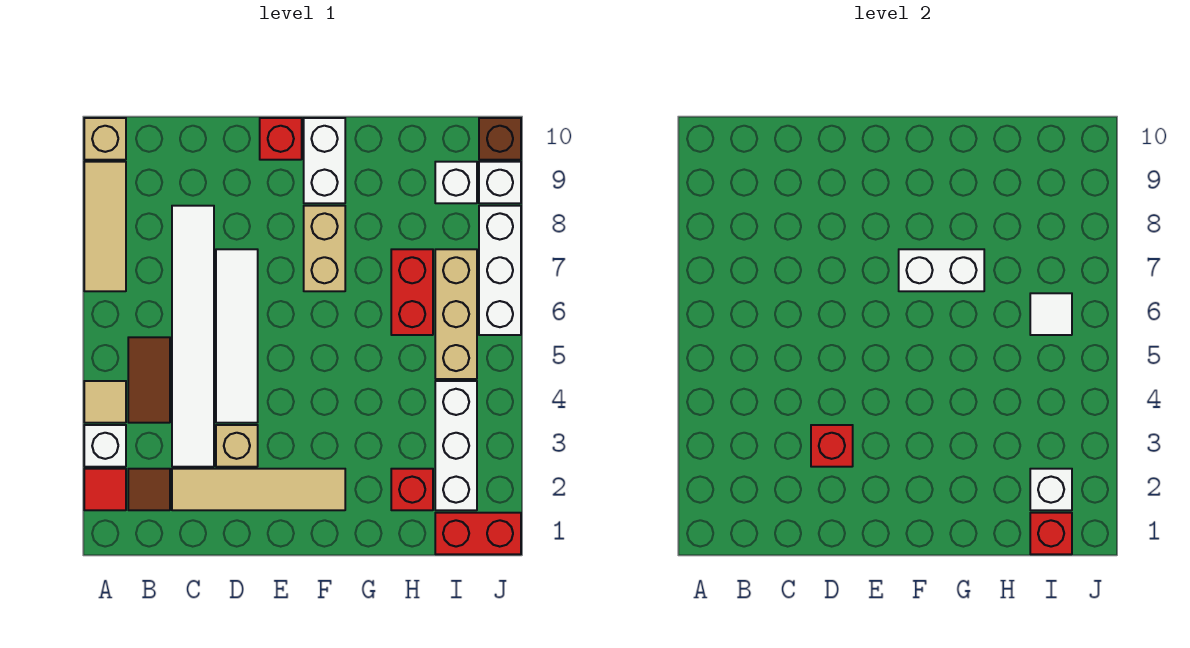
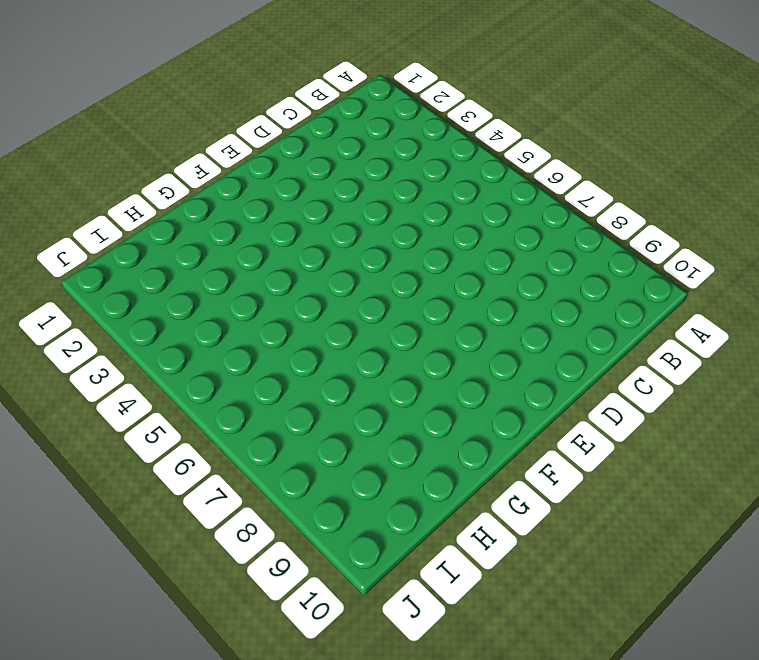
none -> red tile A2 level 1
none -> white brick A3 level 1
none -> tan tile A4 level 1

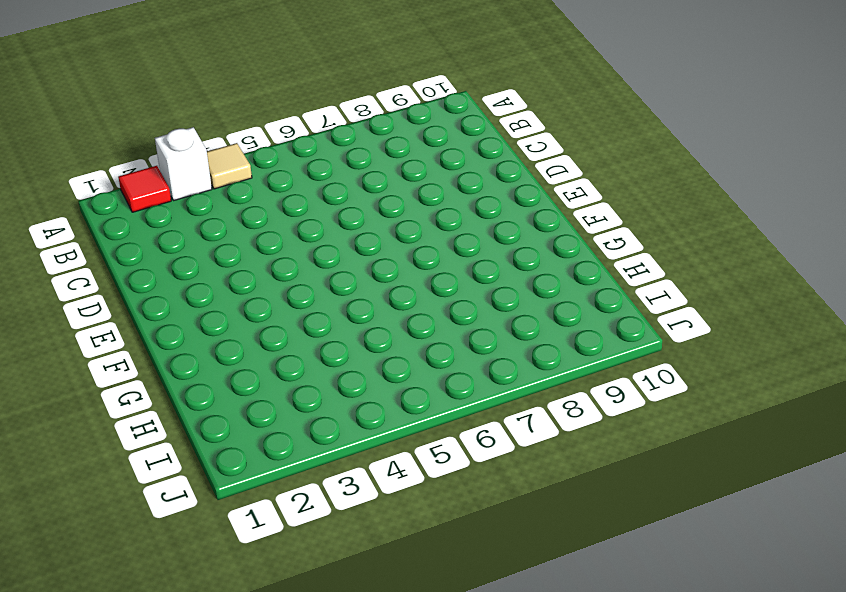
none -> tan tile A7:A9 level 1
none -> tan brick A10 level 1
none -> brown tile B2 level 1

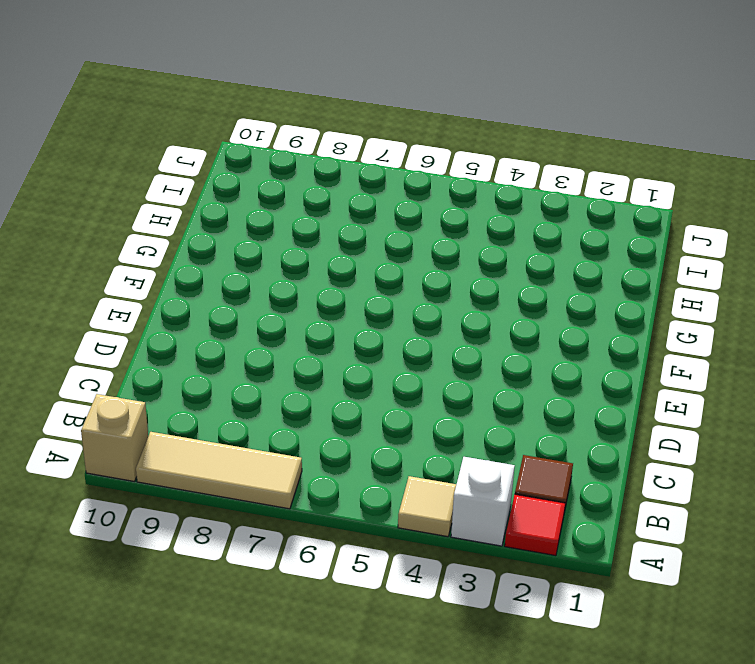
none -> brown tile B4:B5 level 1
none -> tan tile C2:F2 level 1
none -> white tile C3:C8 level 1

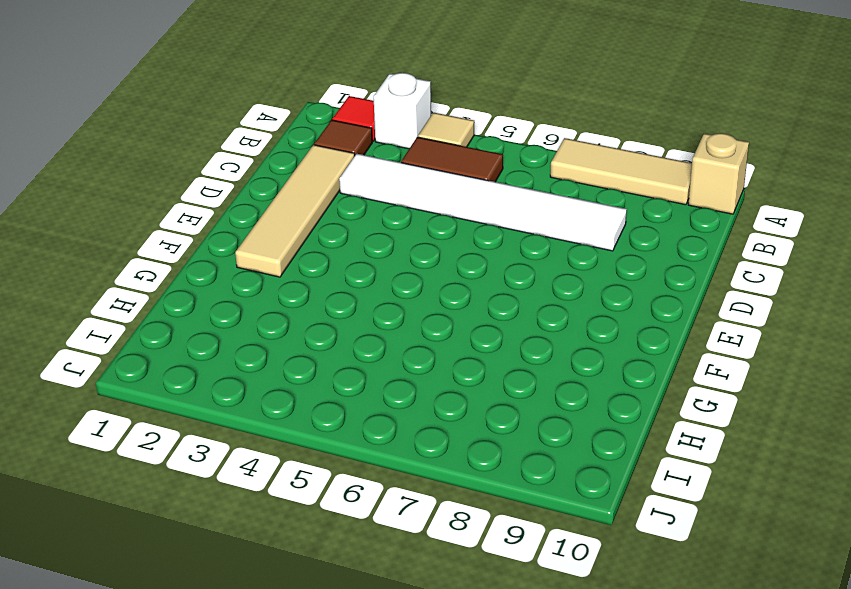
none -> tan brick D3 level 1
none -> white tile D4:D7 level 1
none -> red brick E10 level 1

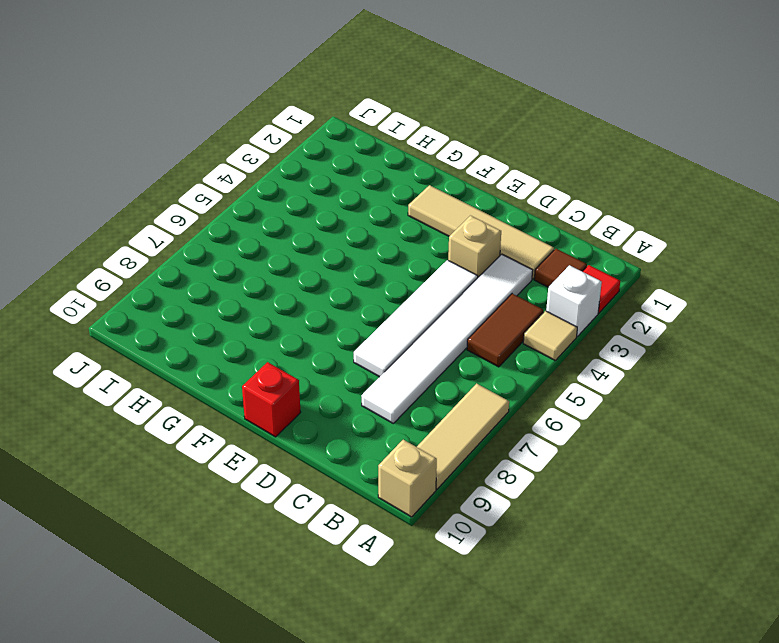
none -> tan brick F7:F8 level 1
none -> white brick F9:F10 level 1
none -> red brick H2 level 1

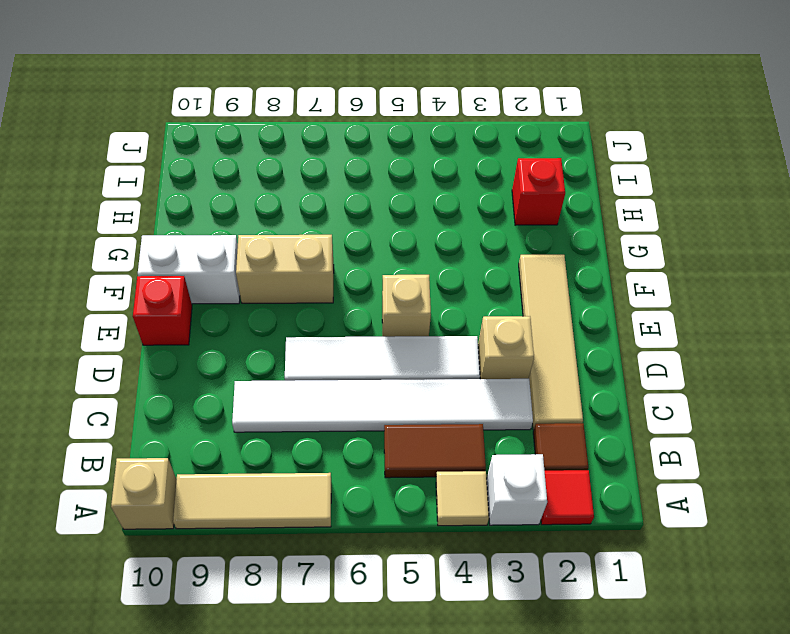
tan brick E5 level 1 -> none
none -> red brick H6:H7 level 1
none -> red brick I1:J1 level 1
none -> white brick I2:I4 level 1

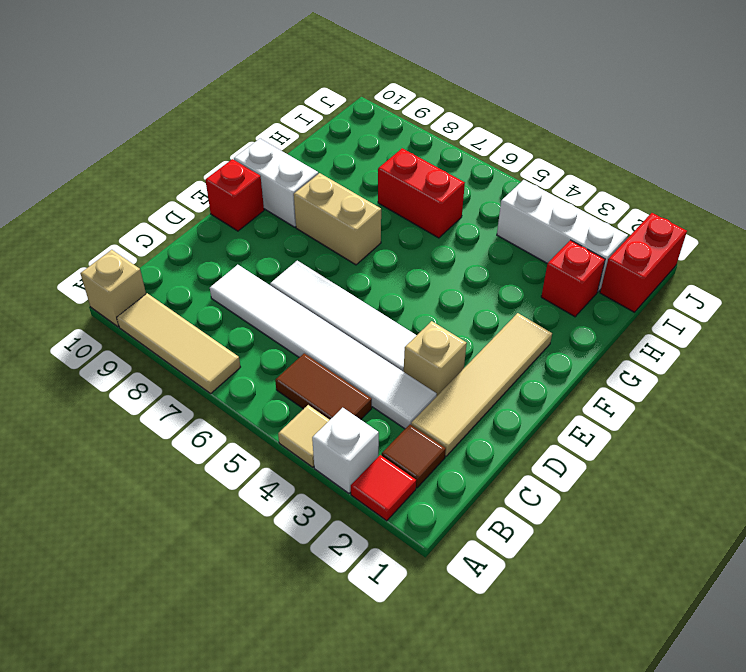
none -> tan brick I5:I7 level 1
none -> white brick I9 level 1
none -> white brick J6:J8 level 1

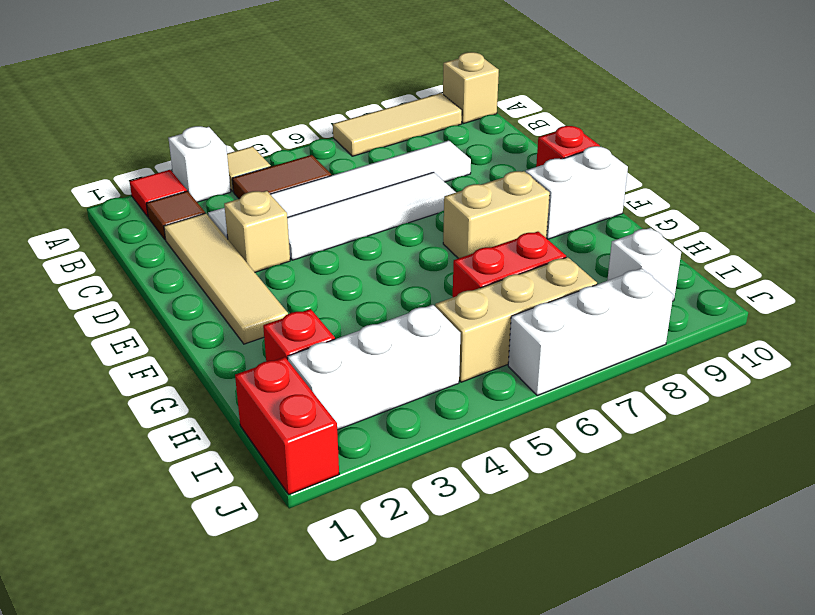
none -> white brick J9 level 1
none -> brown brick J10 level 1
none -> red brick D3 level 2

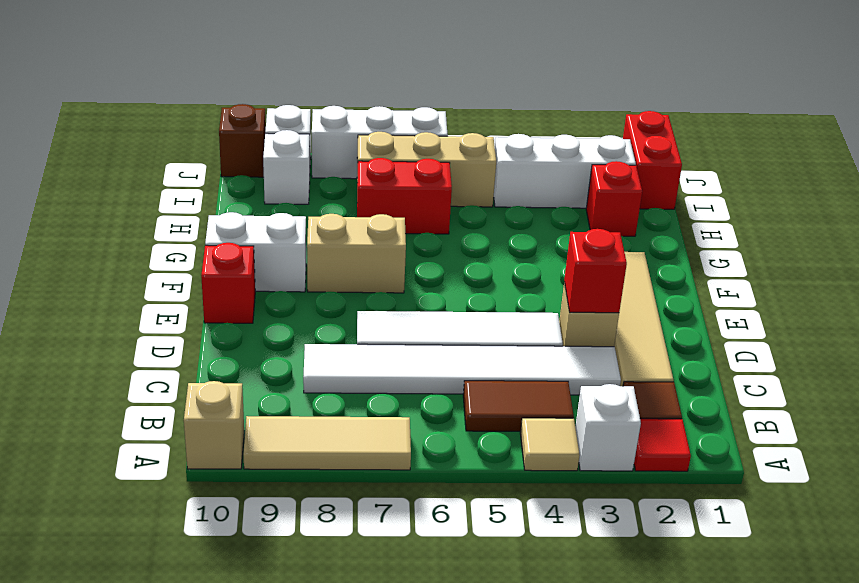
none -> white brick F7:G7 level 2
none -> red brick I1 level 2
none -> white brick I2 level 2

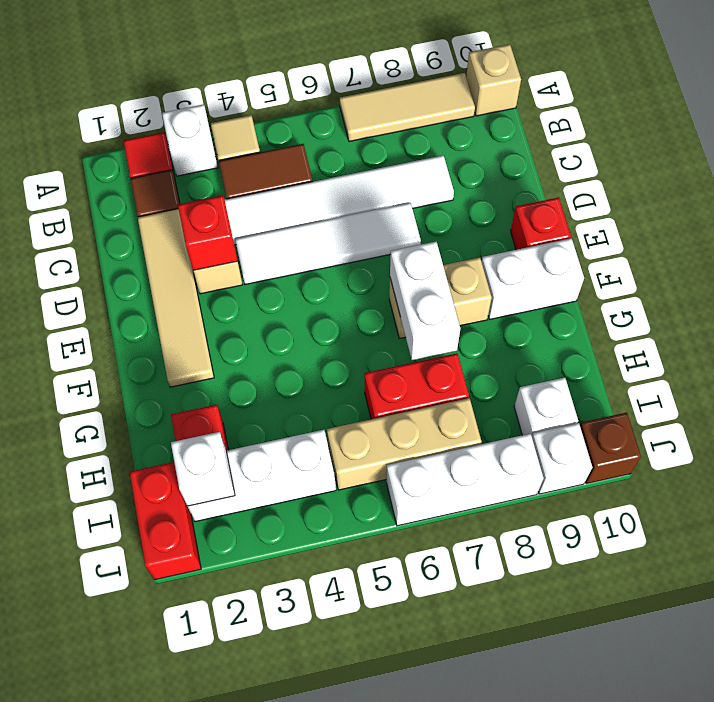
none -> red brick I1 level 2
none -> white tile I6 level 2

